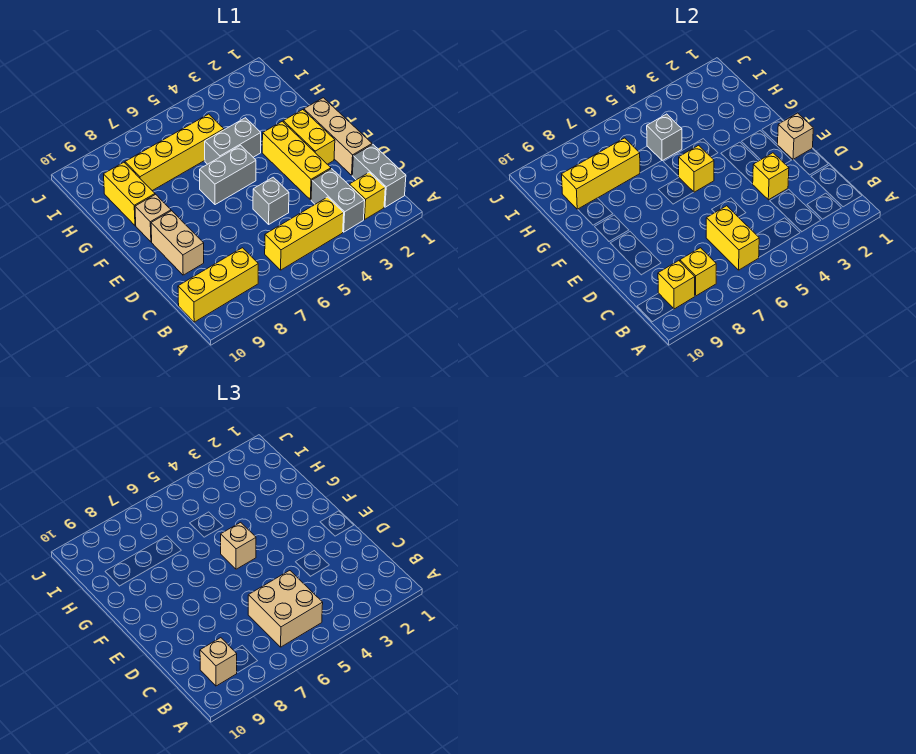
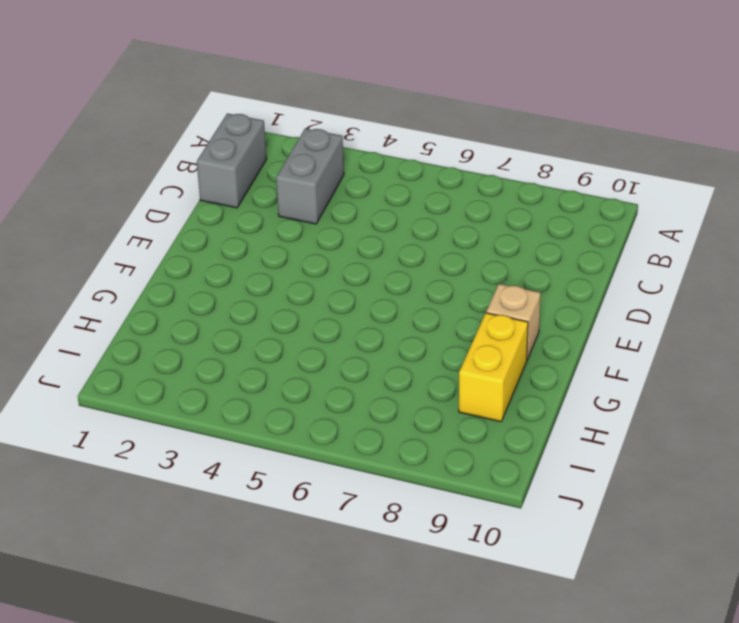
none -> yellow brick B2 level 1
none -> yellow brick B4:B6 level 1
none -> yellow brick B8:B10 level 1

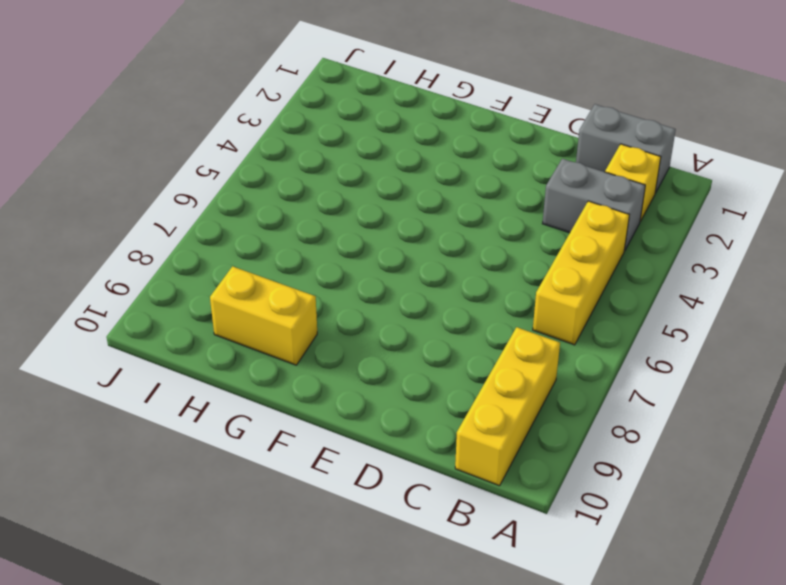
none -> tan brick D1:F1 level 1
none -> yellow brick D3:F3 level 1
none -> grey brick D5 level 1

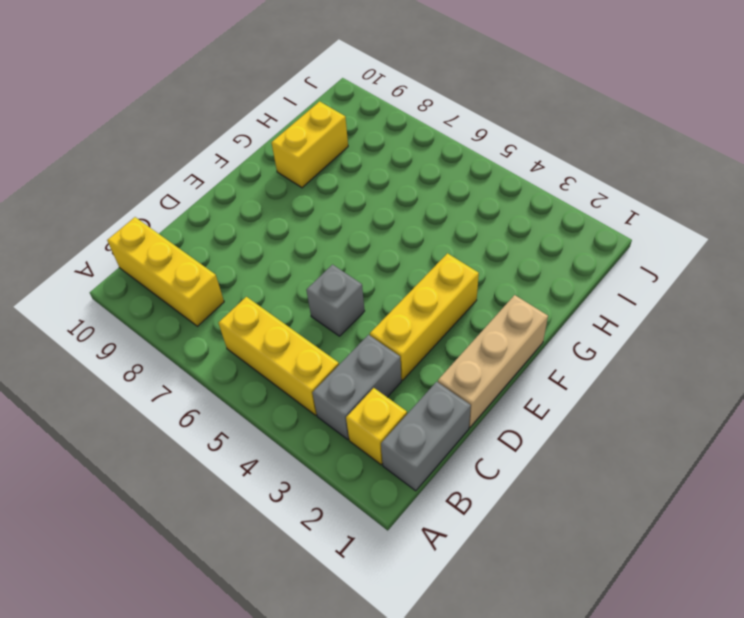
none -> tan brick D9:E9 level 1
none -> yellow brick E2:F2 level 1
none -> grey brick F5:F6 level 1

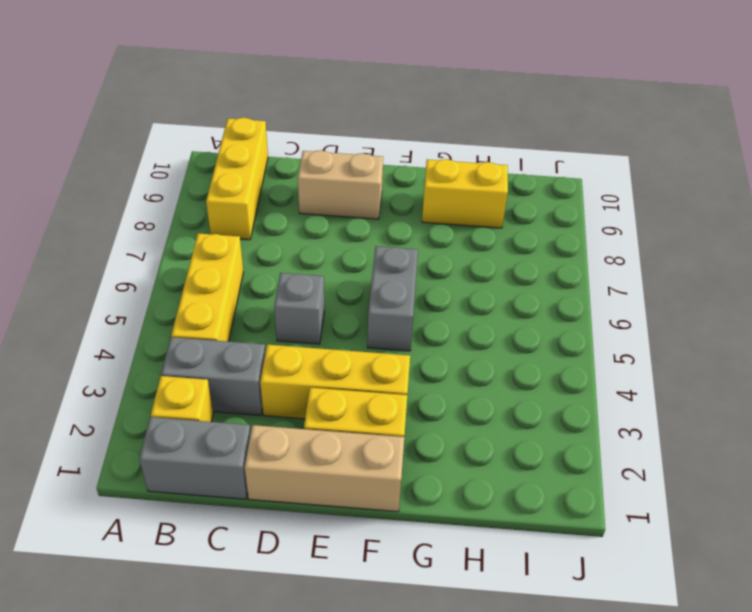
none -> tan brick F9 level 1
none -> grey brick G4:G5 level 1
none -> yellow brick H5:H8 level 1

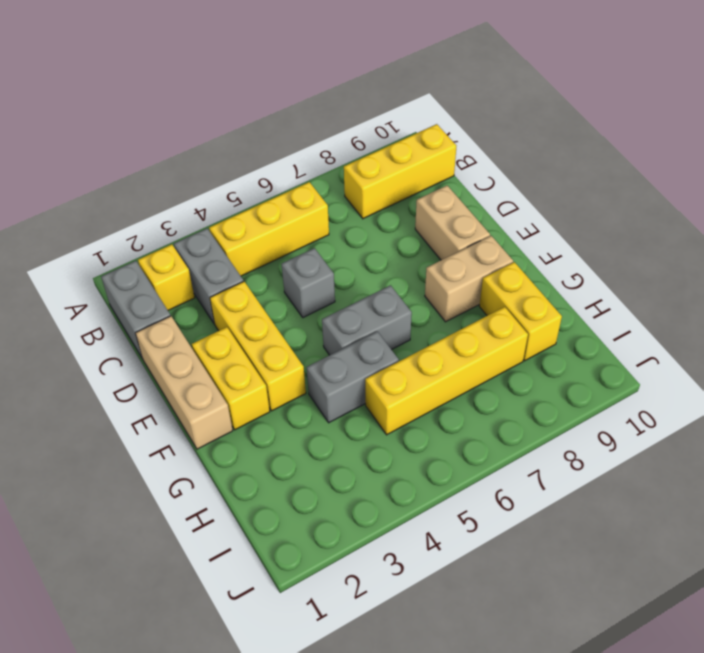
tan brick F8:F9 level 1 -> tan brick F9 level 1
none -> yellow brick B6:C6 level 2
none -> yellow brick B8 level 2
none -> yellow brick B9 level 2

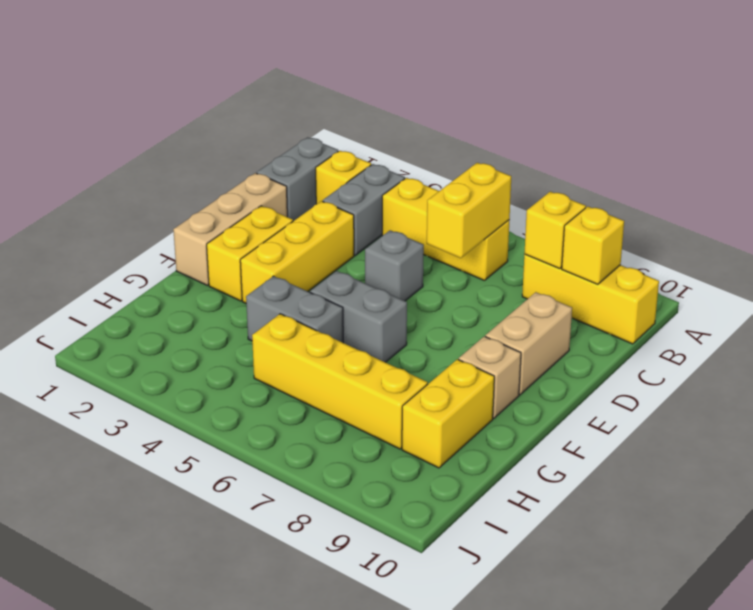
none -> yellow brick D3 level 2
none -> tan brick E1 level 2
none -> yellow brick F5 level 2

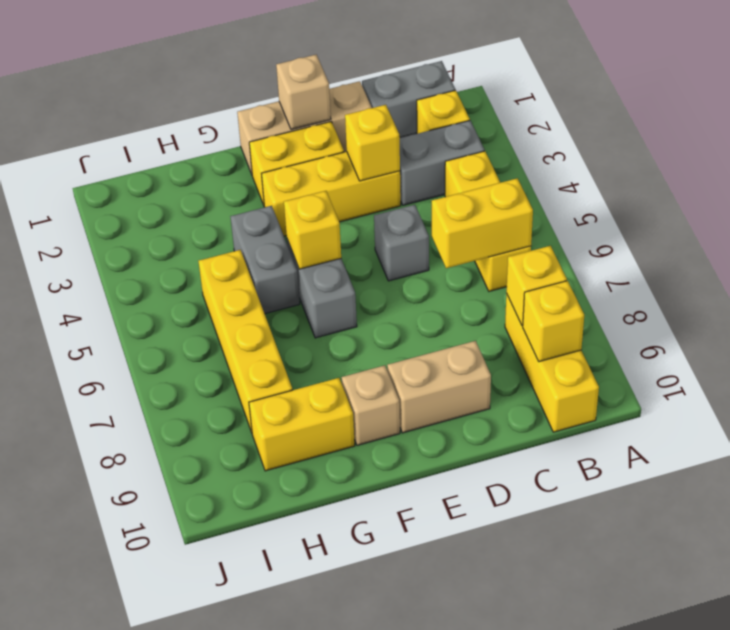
none -> grey brick H5 level 2
none -> yellow brick H7:H9 level 2
none -> tan brick B5:C6 level 3

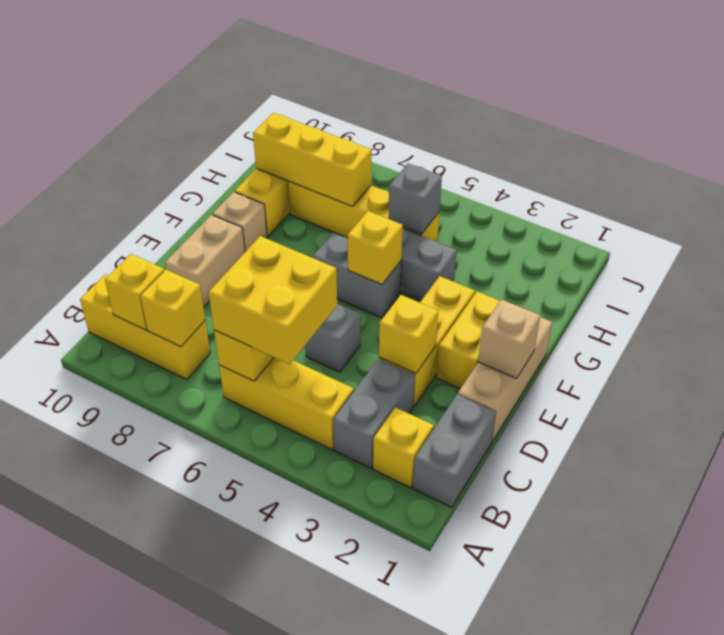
yellow brick B5:C6 level 3 -> tan brick B5:C6 level 3
none -> tan brick B9 level 3
none -> tan brick F5 level 3

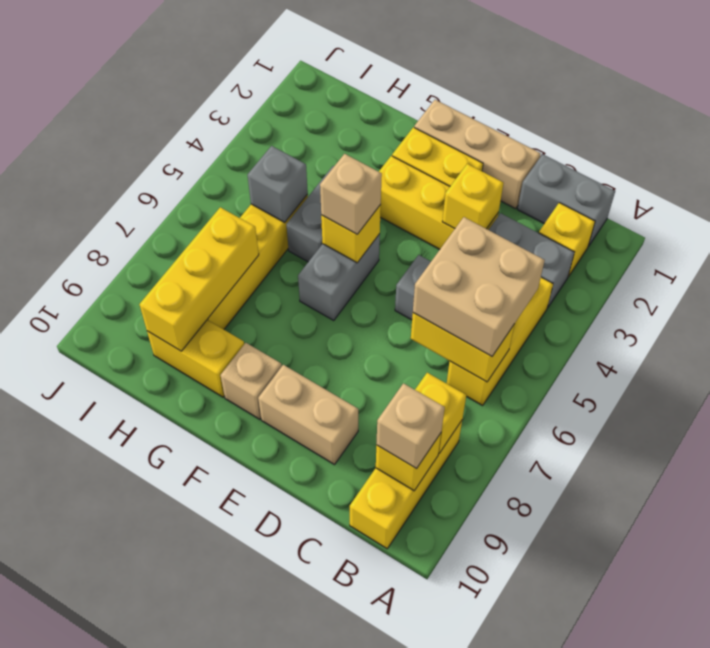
none -> tan brick E1 level 2

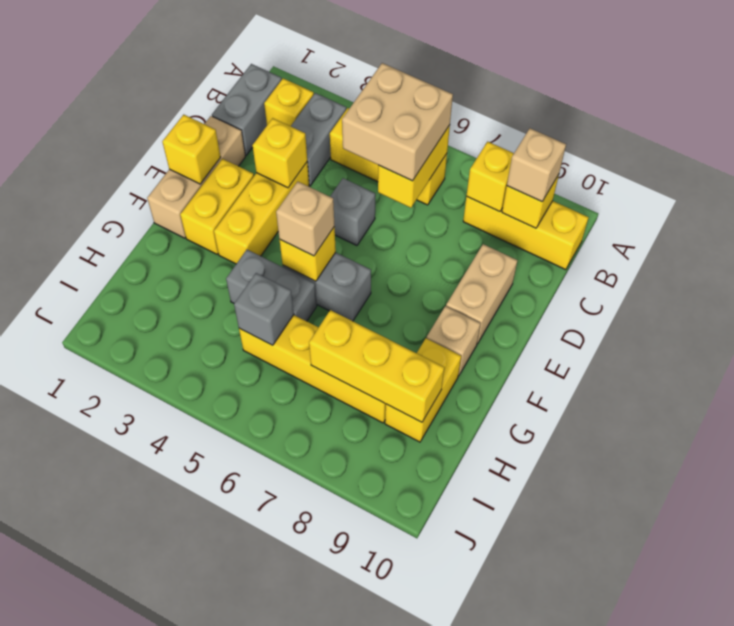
yellow brick E1 level 2 -> tan brick E1 level 2

